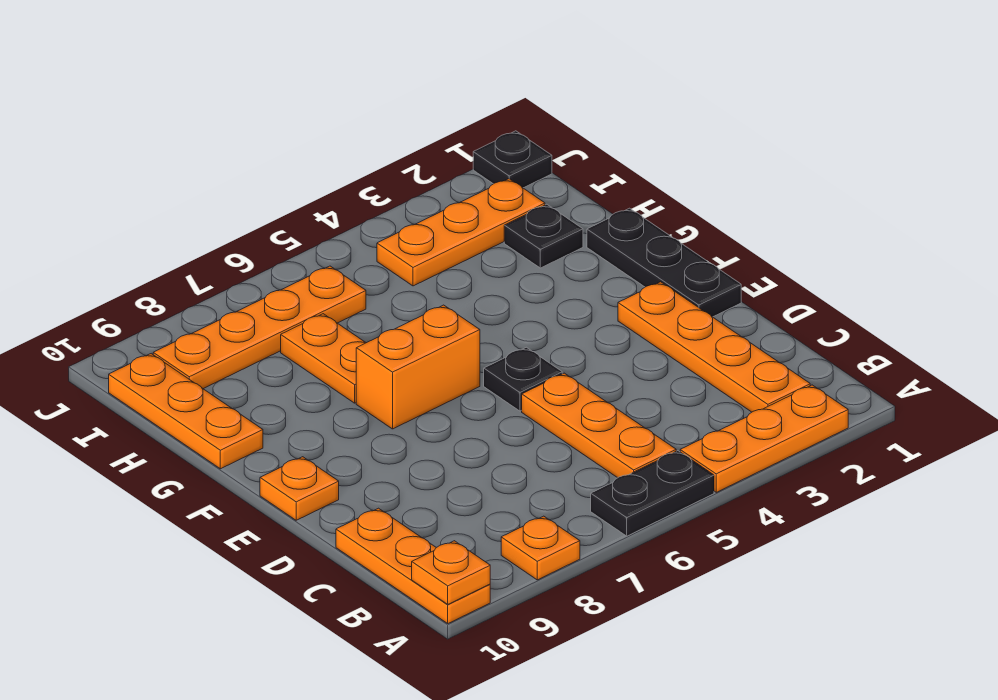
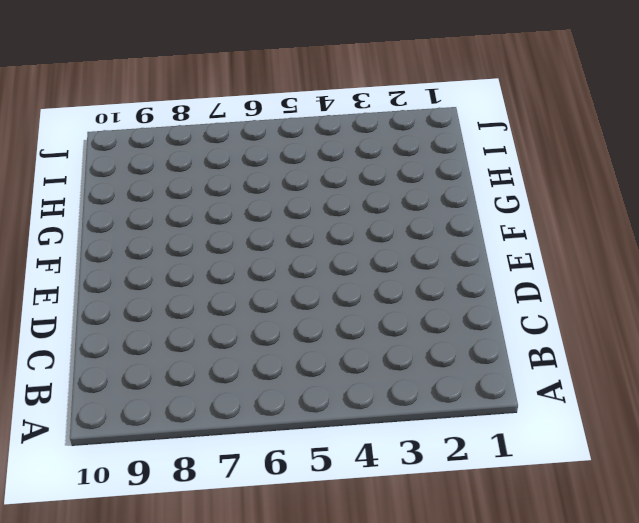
none -> orange plate A2:A4 level 1
none -> black plate A5:A6 level 1
none -> orange plate A8 level 1

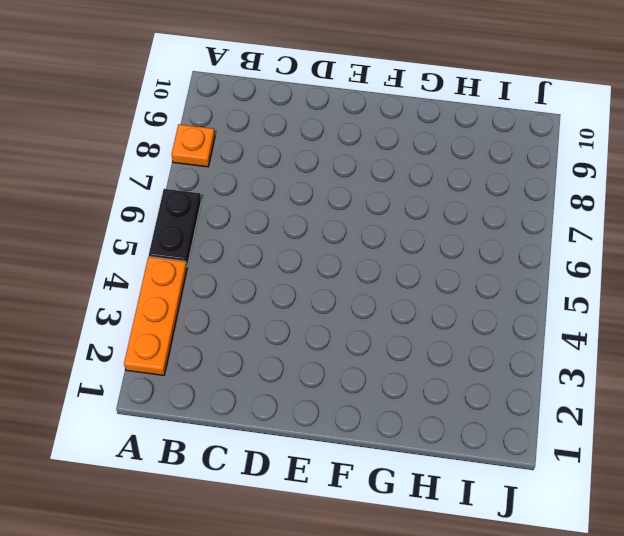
none -> orange plate A10:C10 level 1
none -> orange plate B2:E2 level 1
none -> orange plate B5:D5 level 1

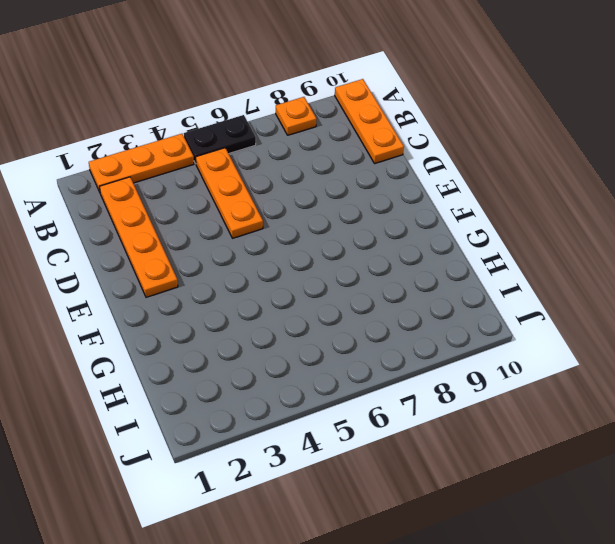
none -> black plate E1:G1 level 1
none -> black plate E5 level 1
none -> orange plate E10 level 1

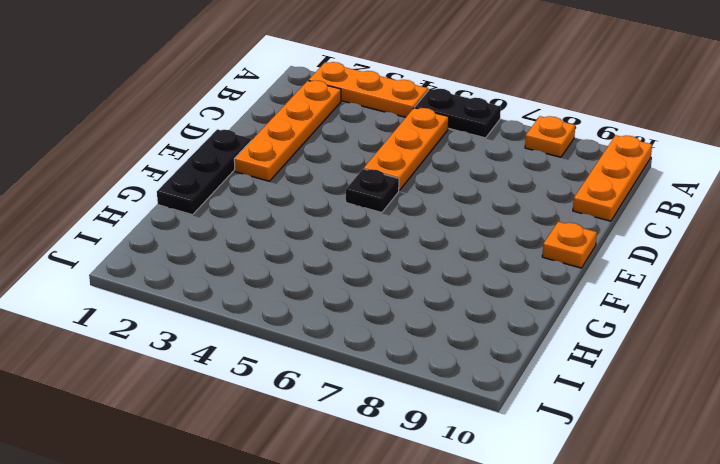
none -> orange brick F6:F7 level 1
none -> orange plate G7:H7 level 1
none -> orange plate G10:I10 level 1

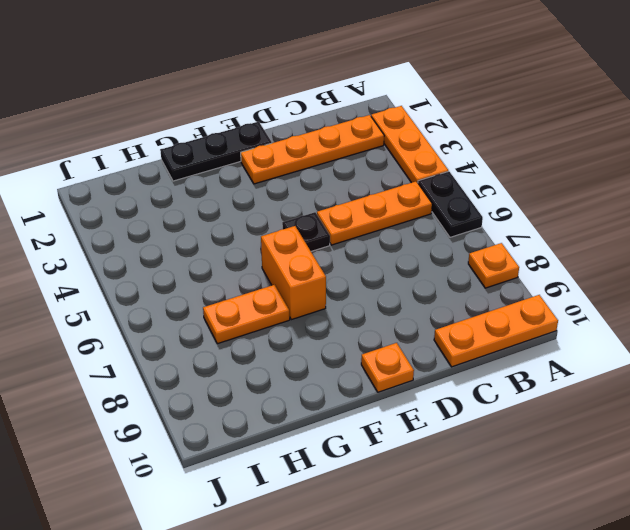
none -> orange plate G10:I10 level 1
none -> black plate H2 level 1
none -> orange plate I2:I4 level 1

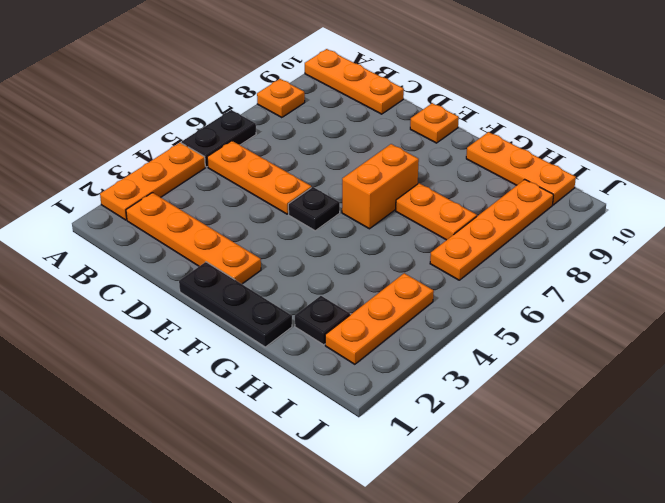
none -> black plate J1 level 1
none -> orange plate A10 level 2

